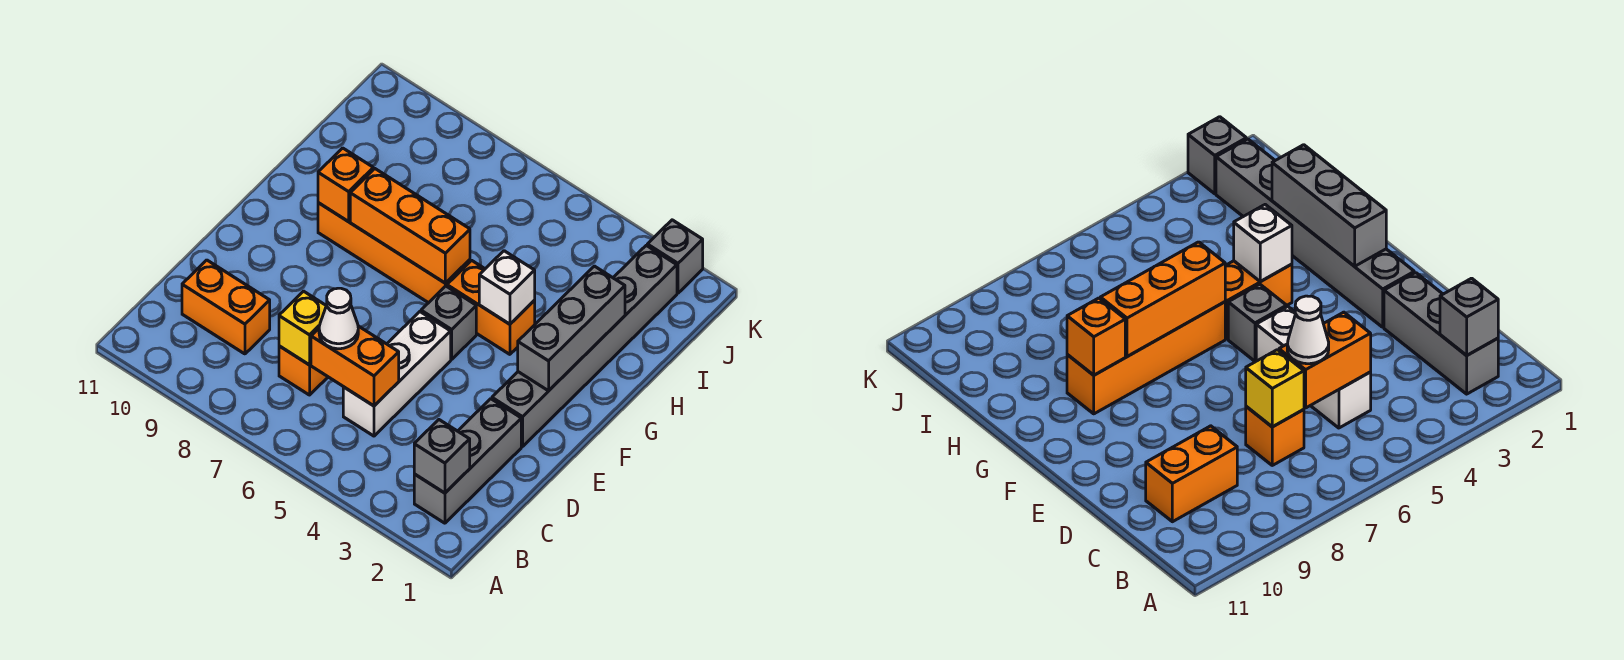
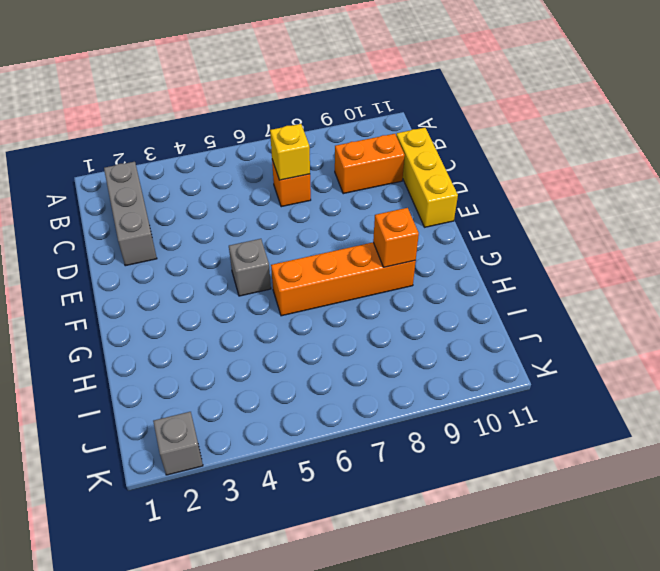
yellow brick C11:E11 level 1 -> none
none -> white brick C5:E5 level 1
none -> grey brick E2:J2 level 1
none -> orange brick G4:G5 level 1

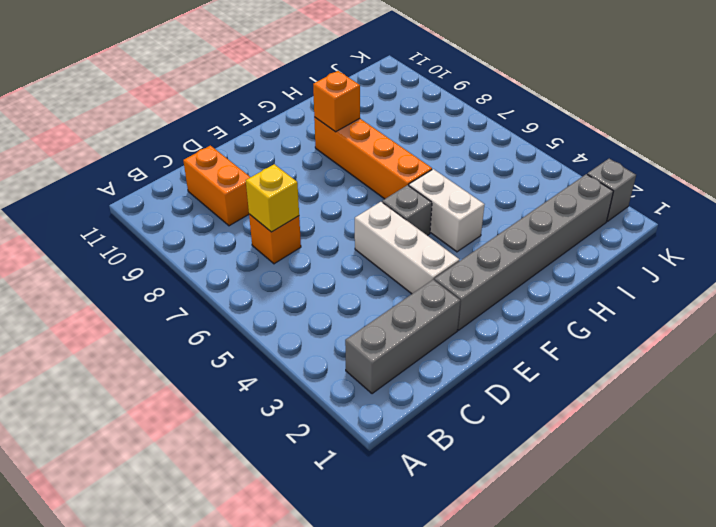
white brick E3:E5 level 1 -> white brick C5:E5 level 1
white brick G4:G5 level 1 -> orange brick G4:G5 level 1
none -> grey brick B2 level 2
none -> orange brick C5:C6 level 2
none -> grey brick F2:H2 level 2

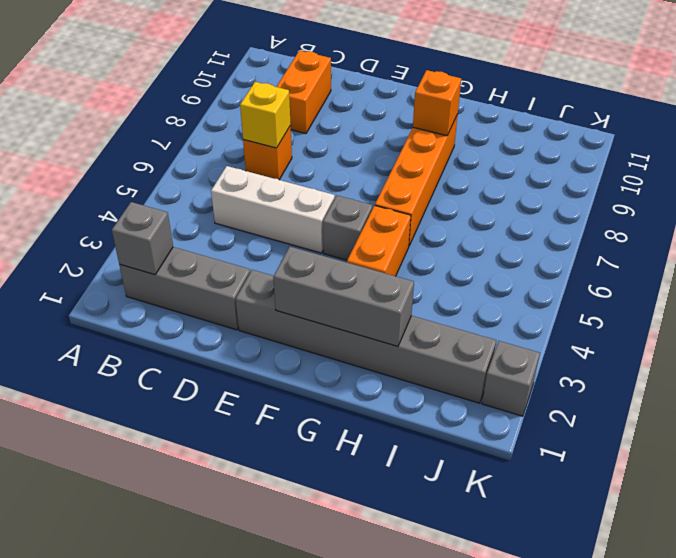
none -> orange brick C5:C6 level 2
none -> white brick G4 level 2
none -> orange brick G6:G8 level 2

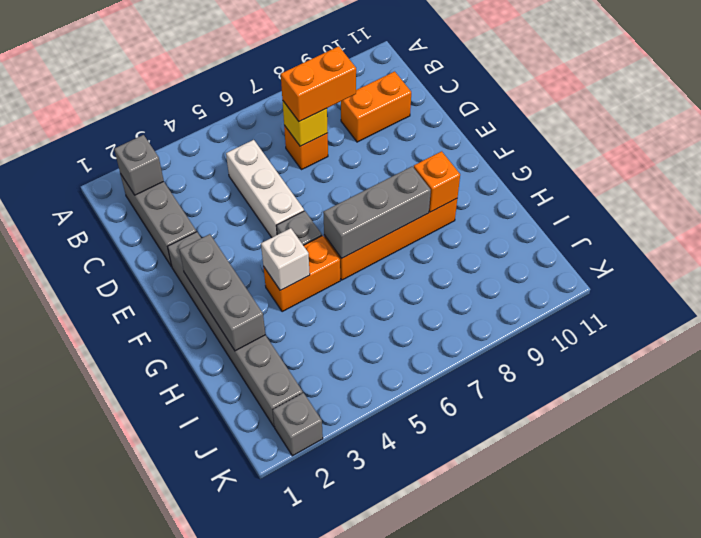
orange brick C7:C8 level 3 -> orange brick C5:C6 level 2
grey brick G6:G8 level 2 -> orange brick G6:G8 level 2
none -> white cone C6 level 3

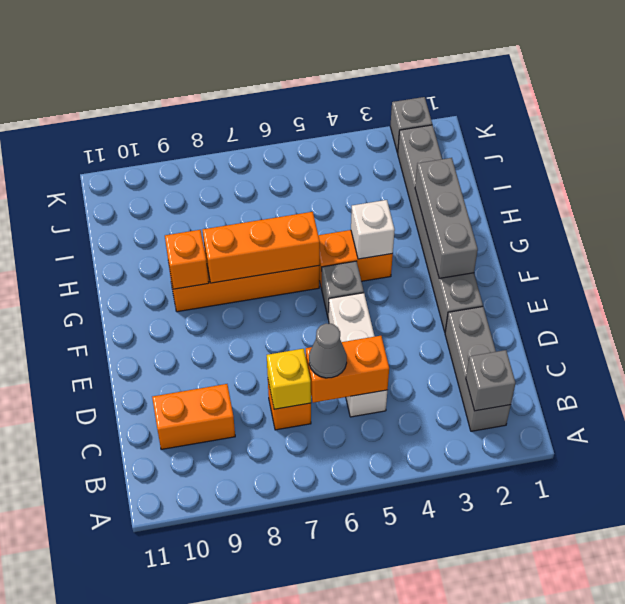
grey cone C6 level 3 -> white cone C6 level 3

